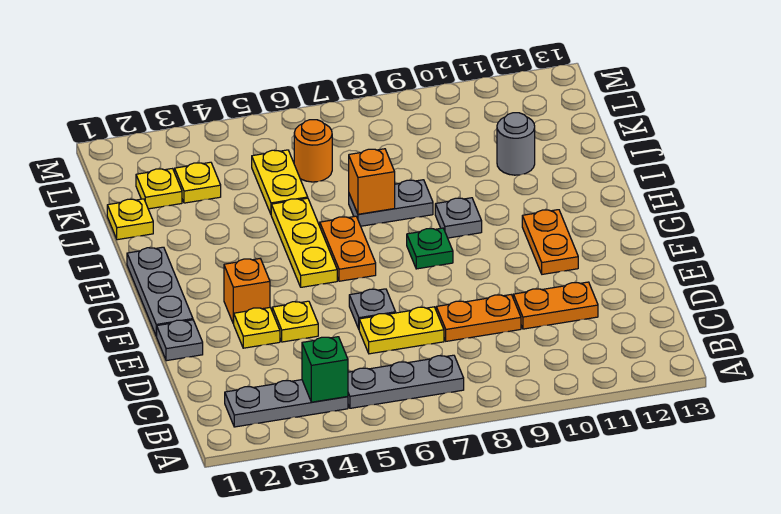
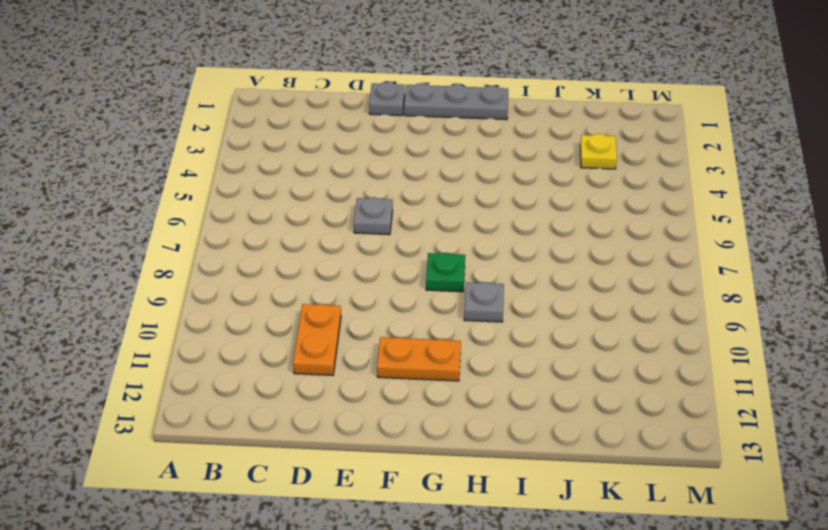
none -> grey plate B2:B4 level 1
none -> grey plate B5:B7 level 1
none -> yellow plate D6:D7 level 1

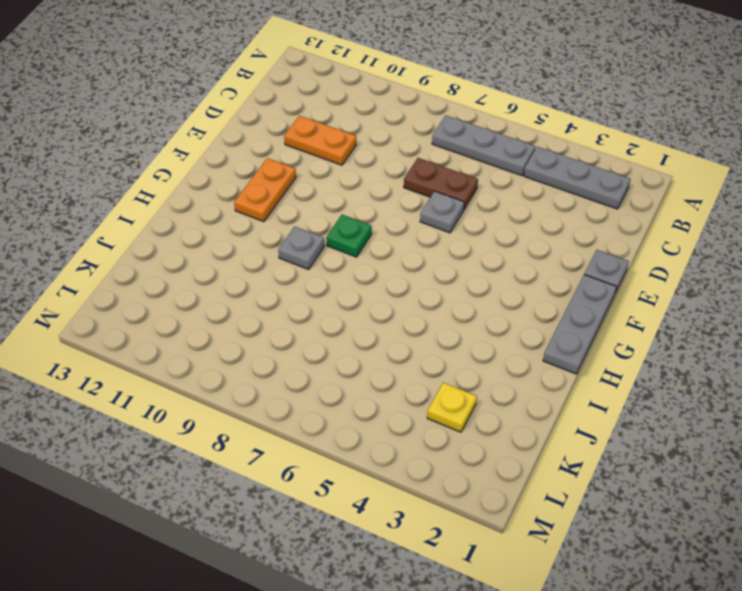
brown plate D6:D7 level 1 -> yellow plate D6:D7 level 1
none -> orange plate D8:D9 level 1
none -> yellow plate E3 level 1
none -> yellow plate E4 level 1

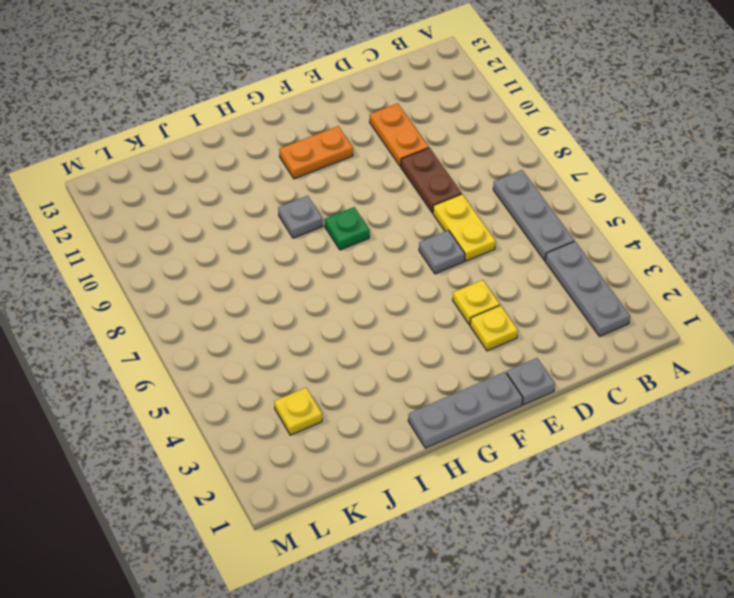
brown plate D8:D9 level 1 -> orange plate D8:D9 level 1
none -> orange brick F3 level 1
none -> yellow plate G5:I5 level 1
none -> orange plate G6:H6 level 1

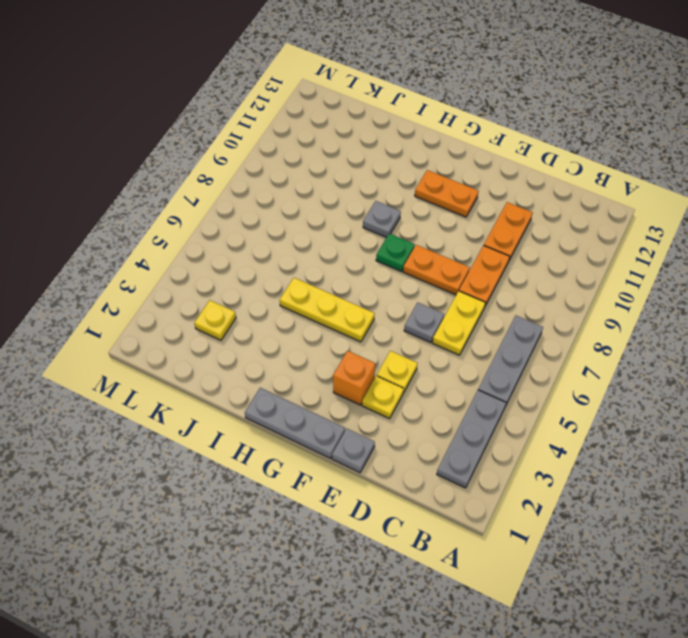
orange plate E8:F8 level 1 -> orange plate G6:H6 level 1
none -> grey plate I7:I8 level 1
none -> yellow plate J1 level 1
none -> yellow plate J5:K5 level 1

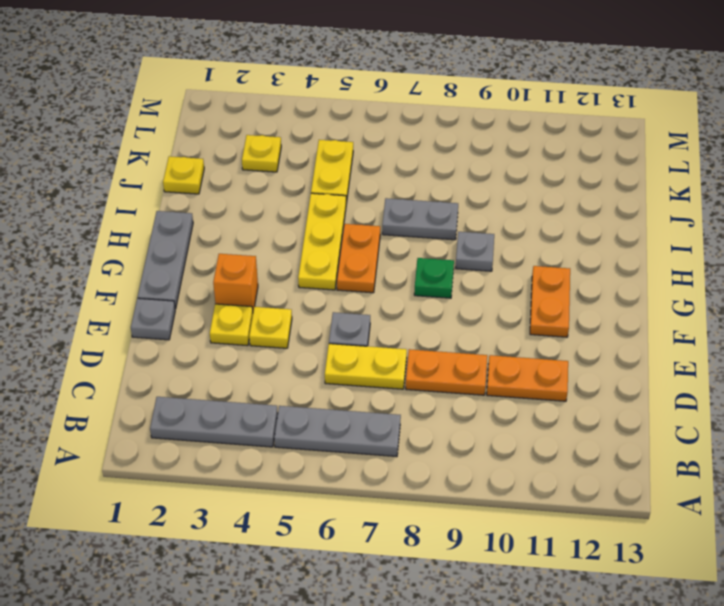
none -> grey round brick J11 level 1
none -> yellow plate K2 level 1
none -> orange round brick K6 level 1

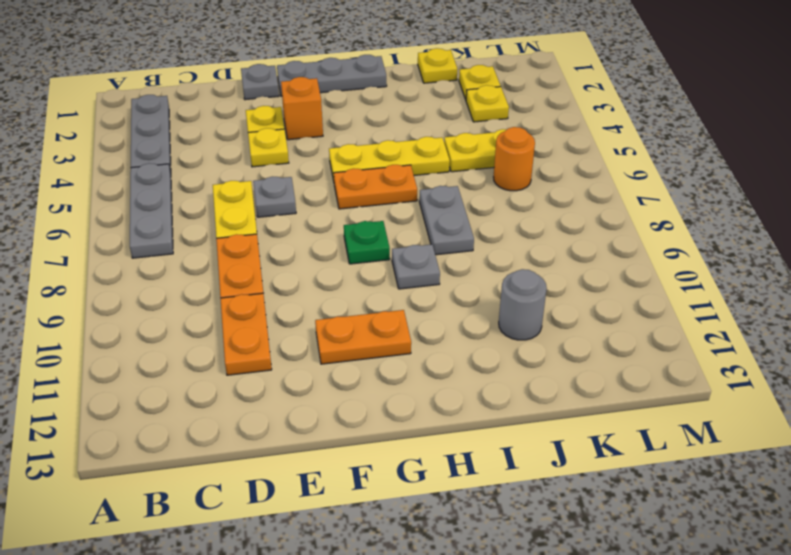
none -> green brick B4 level 2
none -> orange brick I7 level 2

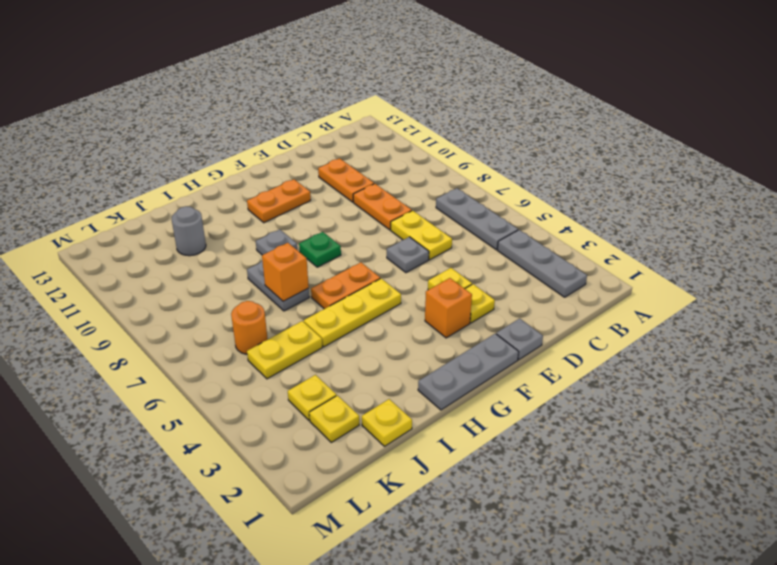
none -> green brick B4 level 2

